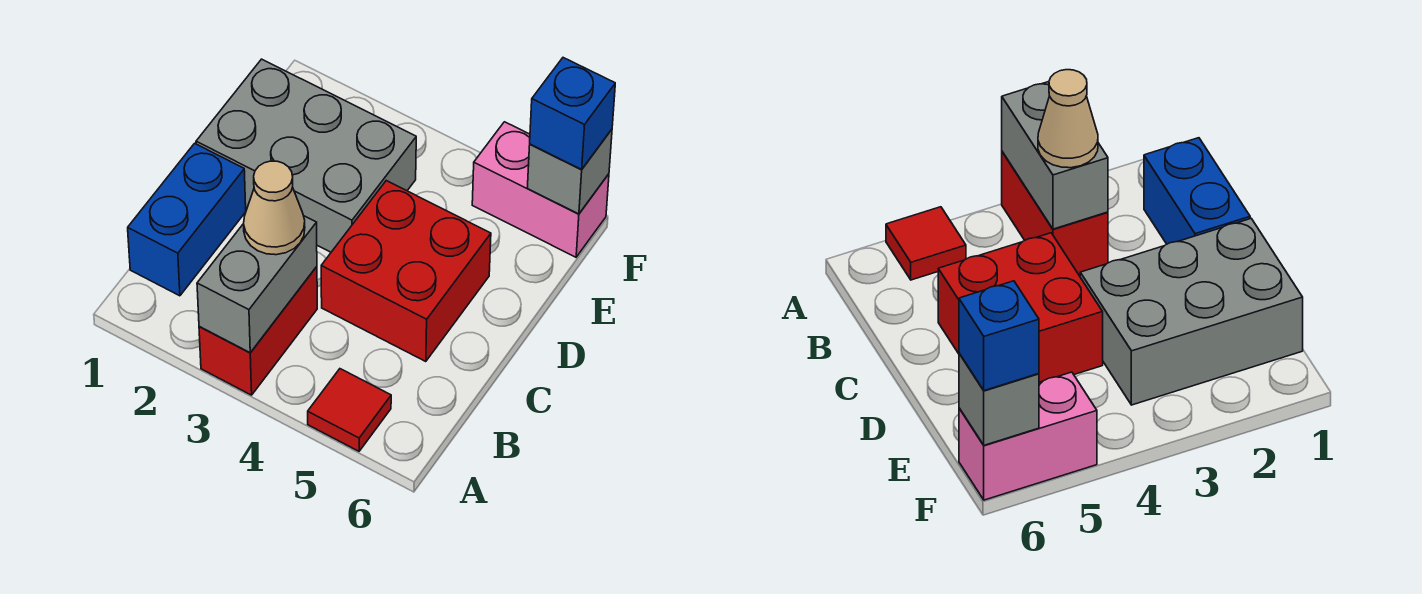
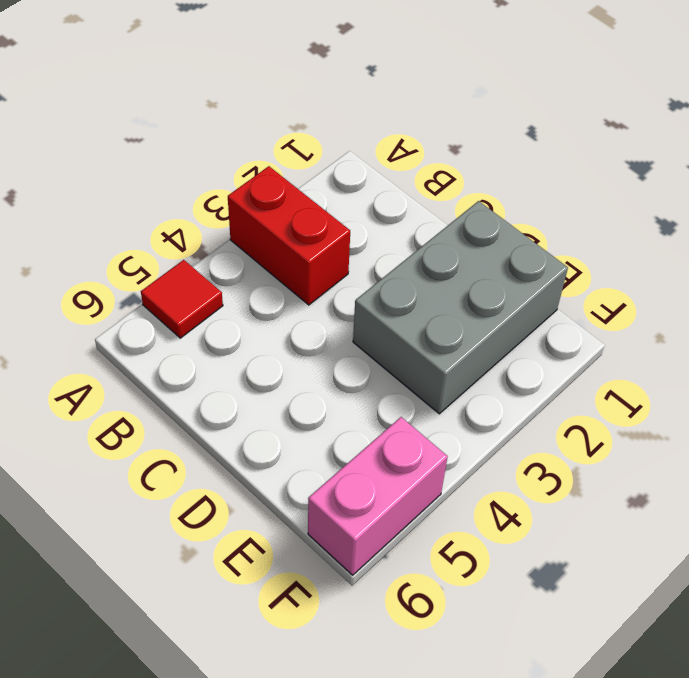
none -> blue brick B1:C1 level 1
none -> red brick C4:D5 level 1

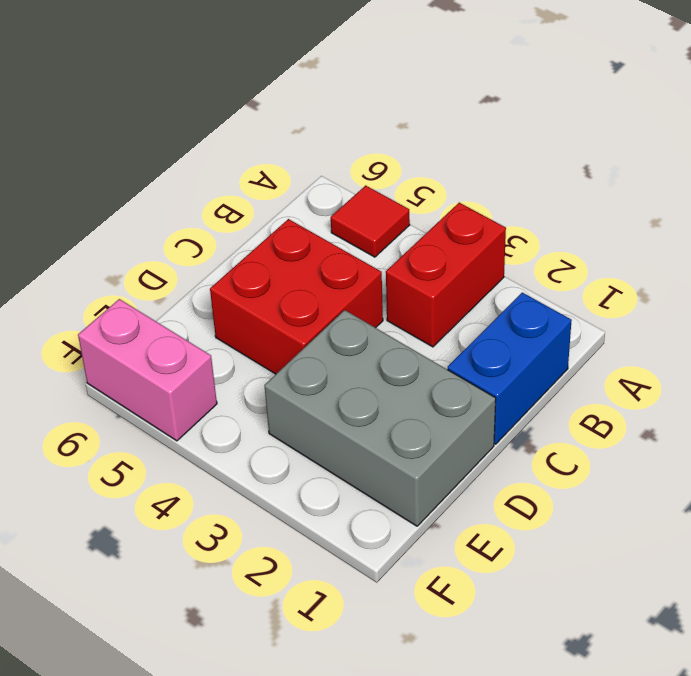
none -> grey brick A3:B3 level 2
none -> grey brick F6 level 2

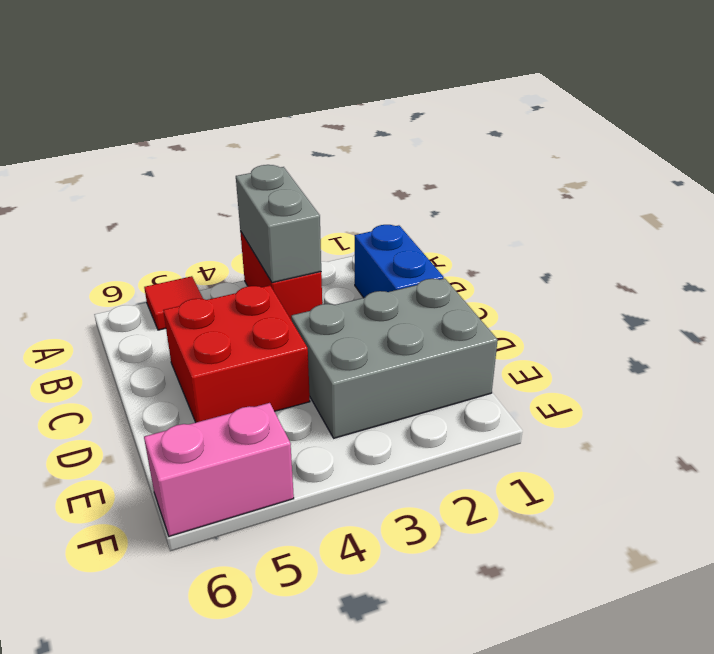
none -> grey brick F6 level 2
none -> tan cone B3 level 3

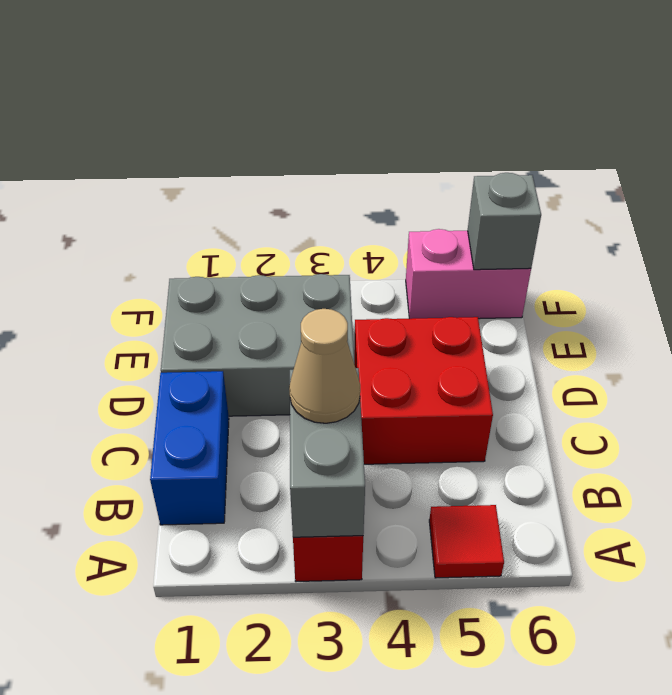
none -> blue brick F6 level 3

